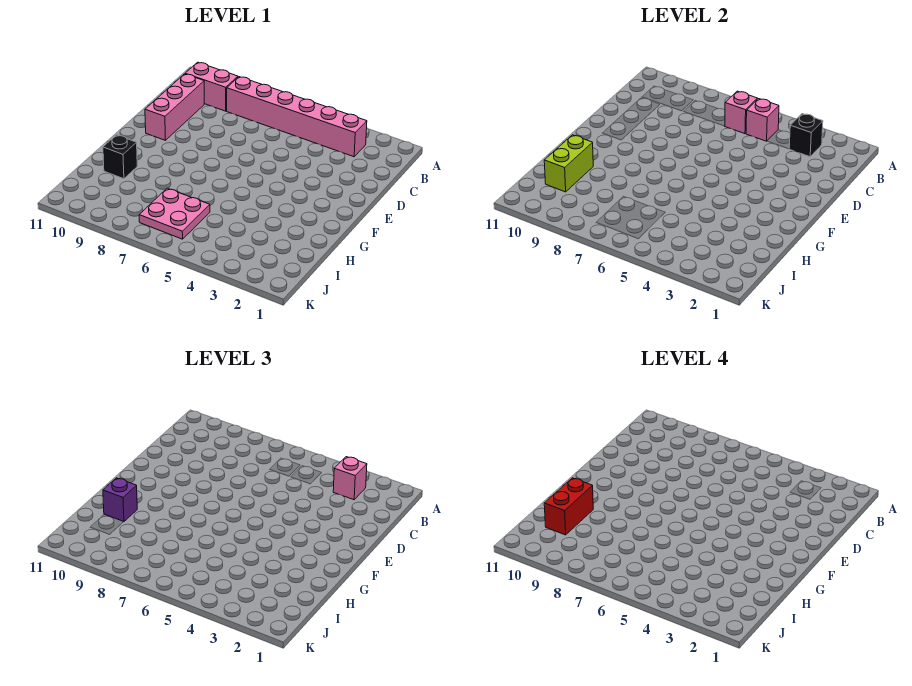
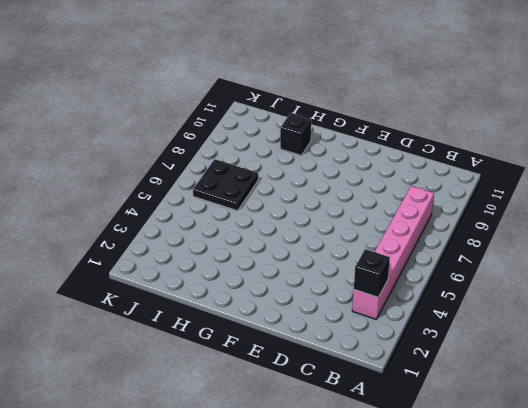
black plate I6:J7 level 1 -> pink plate I6:J7 level 1
none -> pink brick B9:B10 level 1
none -> pink brick C10:E10 level 1
none -> pink brick B5 level 2

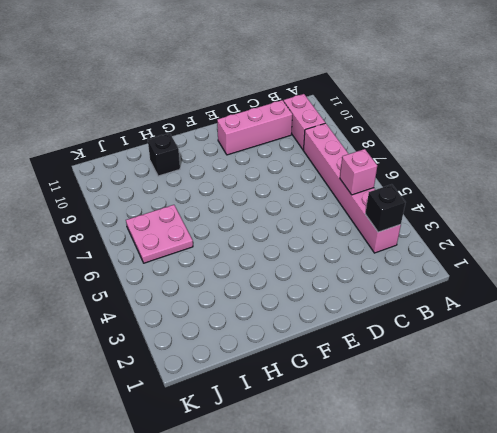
none -> pink brick B6 level 2
none -> lime brick H10:I10 level 2
none -> pink brick B3 level 3

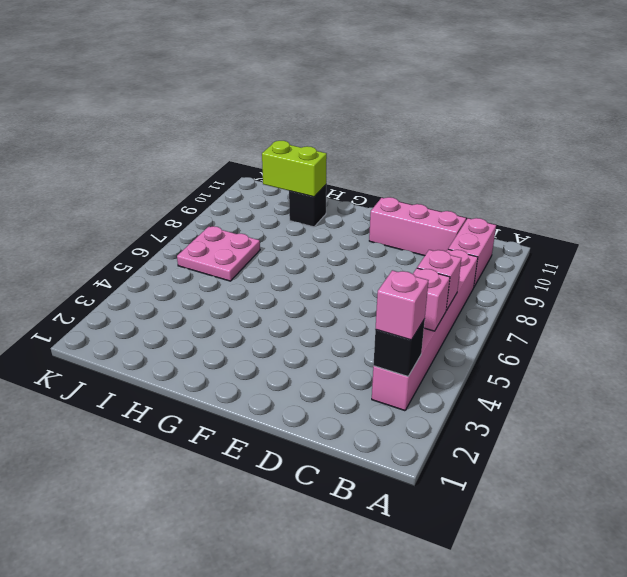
none -> purple brick H10 level 3
none -> red brick H10:I10 level 4

